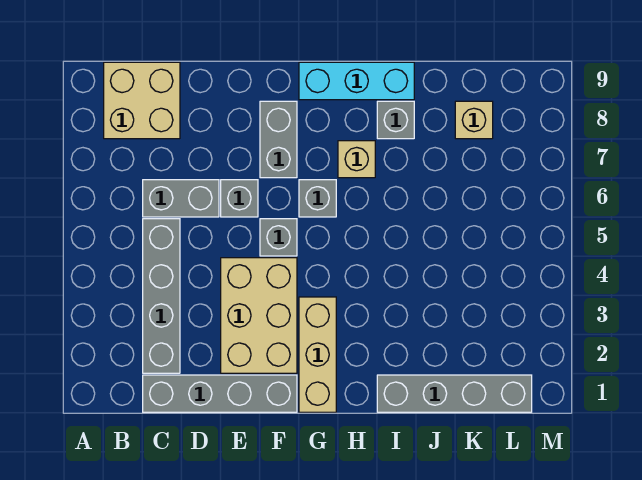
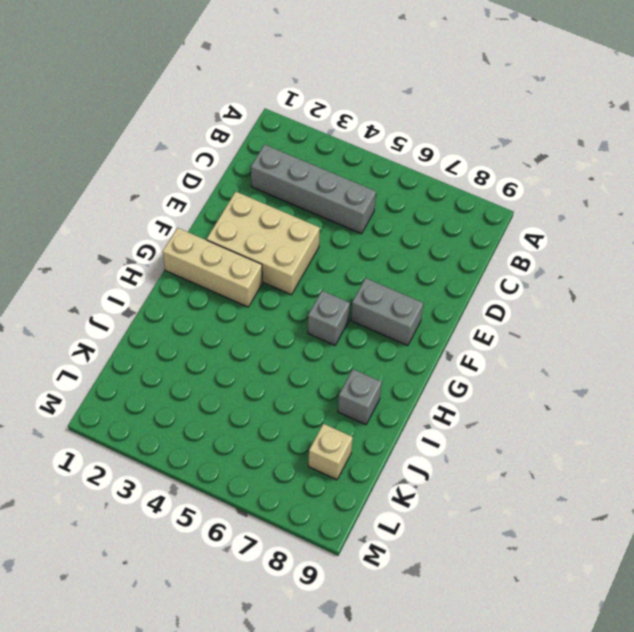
none -> tan brick B8:C9 level 1
none -> grey brick C1:F1 level 1
none -> grey brick C6:D6 level 1

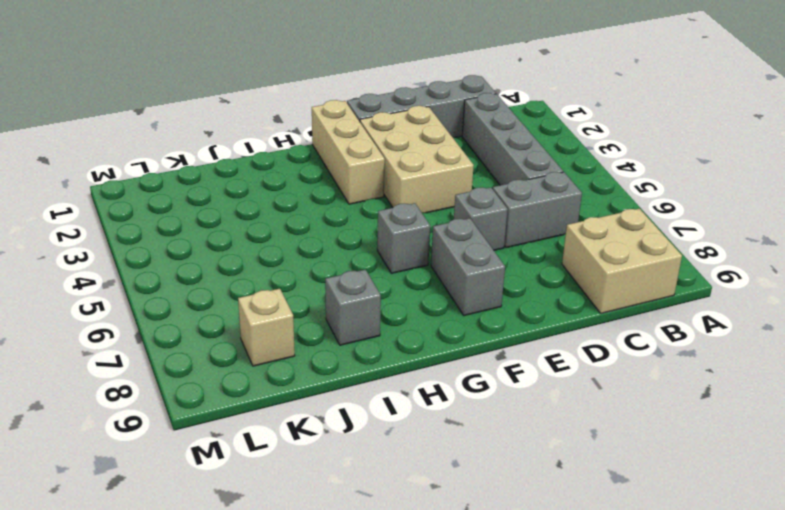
none -> grey brick F5 level 1
none -> cyan brick G9:I9 level 1
none -> tan brick H7 level 1

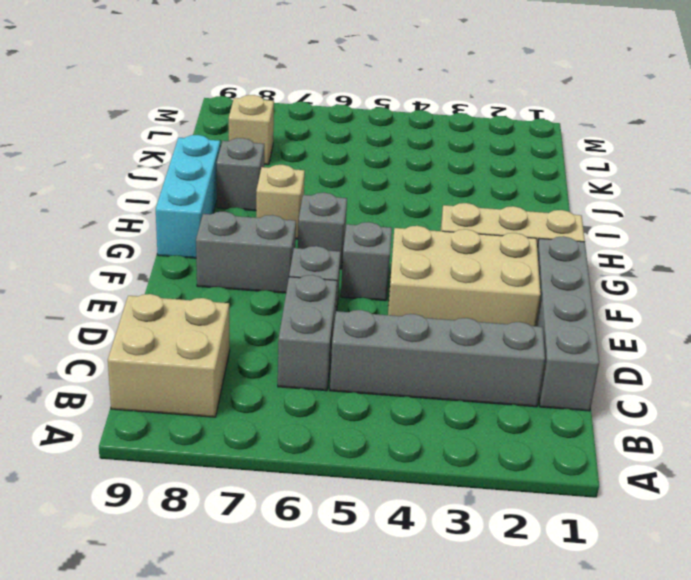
none -> grey brick I1:L1 level 1

